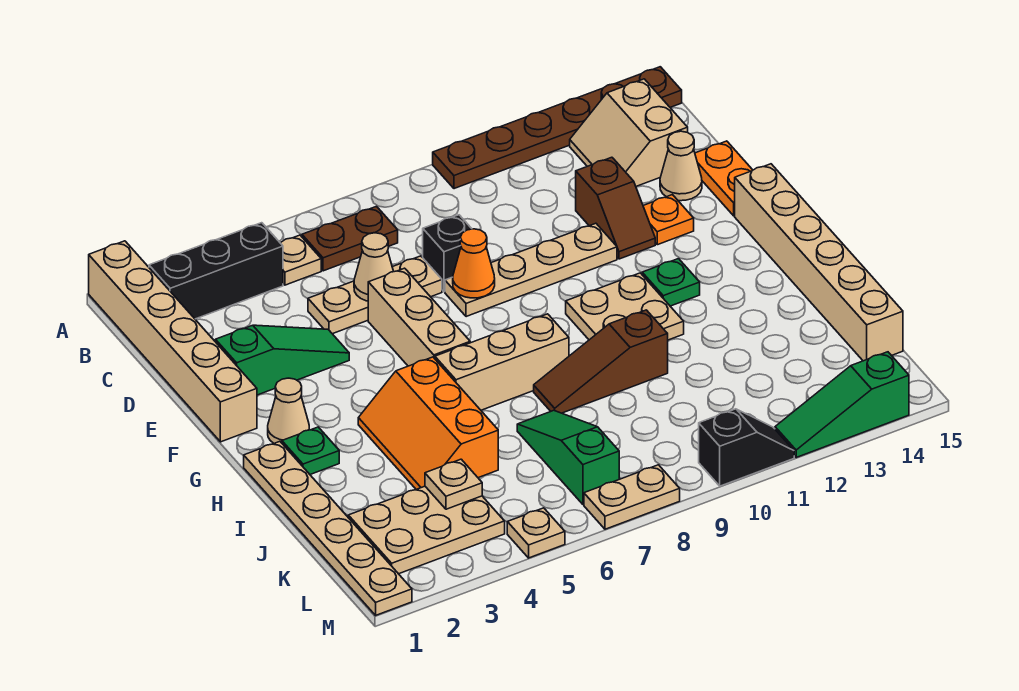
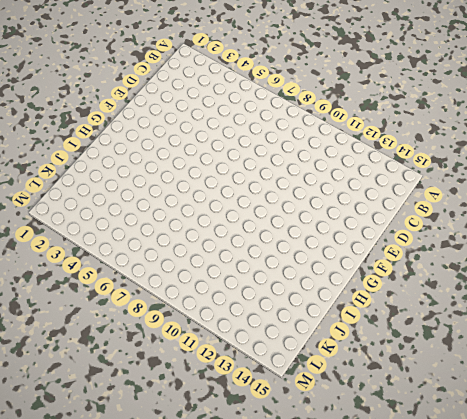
none -> tan brick A1:F1 level 1
none -> brown plate A10:A15 level 1
none -> black brick B2:B4 level 1
none -> tan plate B5 level 1

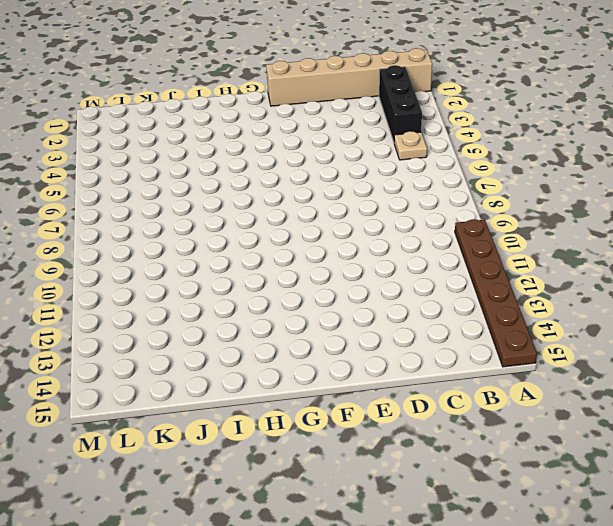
none -> brown plate B6:B7 level 1
none -> tan slope B13:C14 level 1 top 14
none -> tan plate D5:D7 level 1
none -> black brick D8 level 1

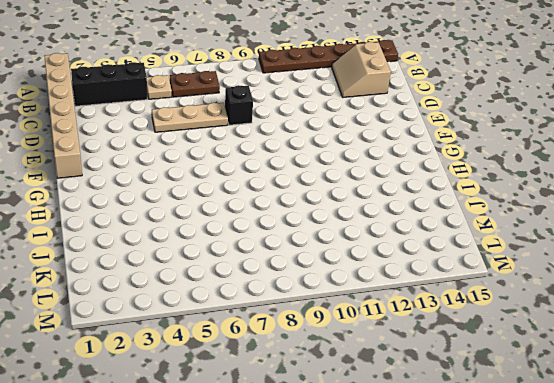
none -> brown slope D12:E12 level 1 top D
none -> tan cone D14 level 1
none -> orange plate D15:E15 level 1
none -> green slope E2:E4 level 1 top 2

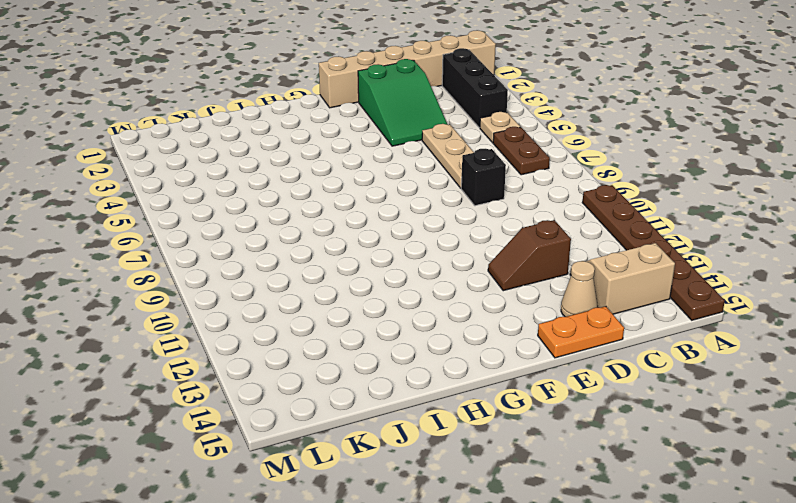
green slope D2:E4 level 1 top 2 -> green slope E2:E4 level 1 top 2
none -> tan brick E6:G6 level 1
none -> tan plate E8:E11 level 1
none -> orange plate E13 level 1
none -> tan brick F15:K15 level 1

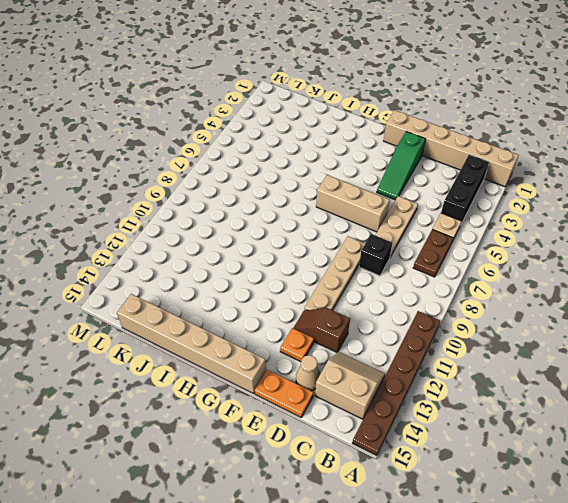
none -> tan cone G2 level 1
none -> tan plate G10:H11 level 1
none -> green plate G12 level 1
none -> tan plate H1:M1 level 1

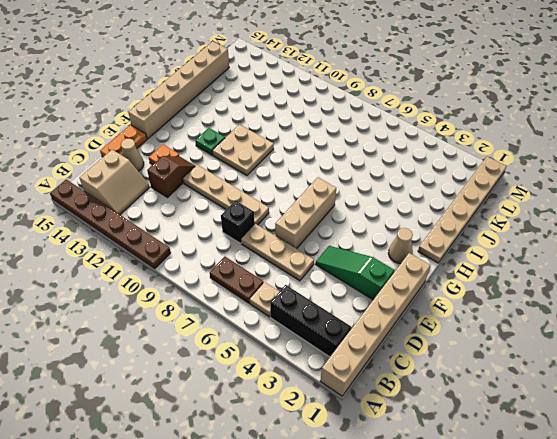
none -> green plate H2 level 1
none -> orange slope H4:J5 level 1 top 5
none -> tan brick H6:H8 level 1
none -> brown slope I8:I10 level 1 top 10

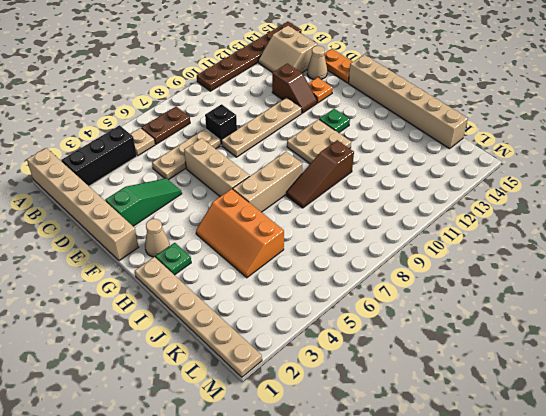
none -> green slope J7:L7 level 1 top L
none -> tan plate K2:L4 level 1
none -> tan plate M5 level 1
none -> tan plate M7:M8 level 1

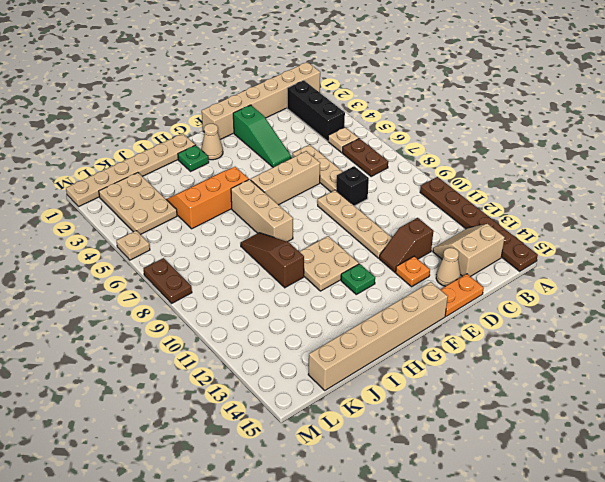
brown plate M7:M8 level 1 -> tan plate M7:M8 level 1
none -> green slope J7:L7 level 1 top L
none -> black slope M10:M11 level 1 top 10
none -> green slope M12:M14 level 1 top 14
none -> tan cone D6 level 2

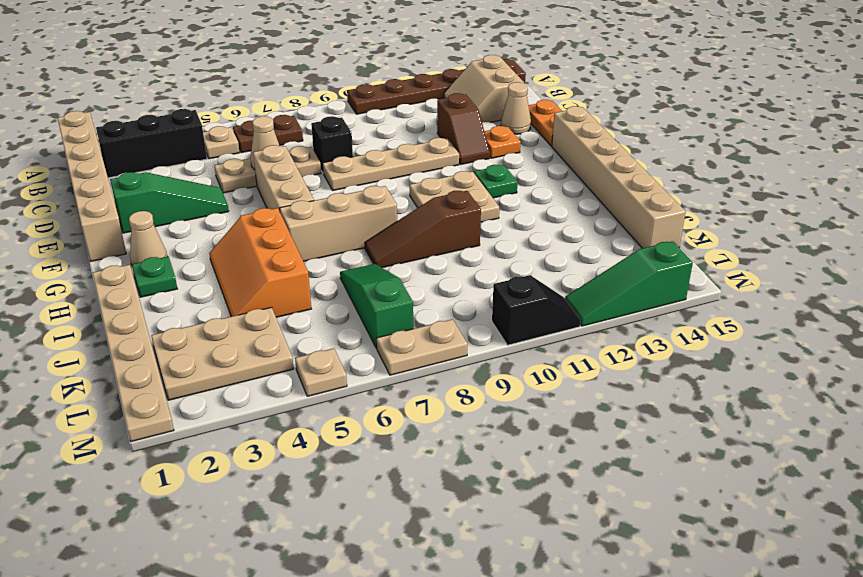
none -> orange cone E8 level 2
none -> tan plate K4 level 2

